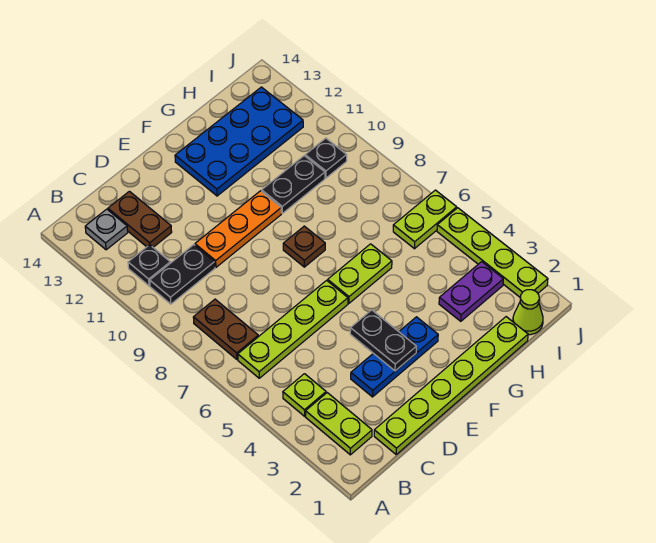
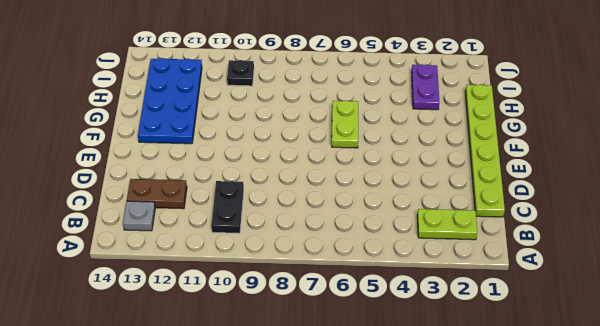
none -> lime plate B4 level 1
none -> lime plate B6:E6 level 1
none -> brown plate B7:B8 level 1

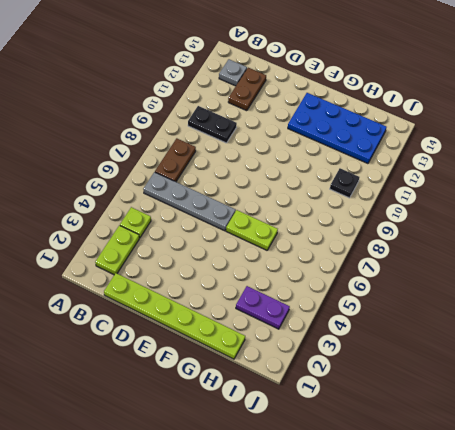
grey plate B6:E6 level 1 -> lime plate B6:E6 level 1
none -> black plate B11 level 1
none -> blue plate D3:F3 level 1
none -> orange plate D10:F10 level 1

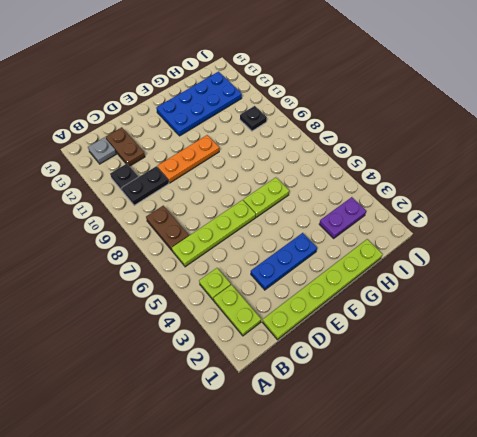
none -> brown plate F8 level 1
none -> black plate G10:H10 level 1
none -> lime cone I1 level 1

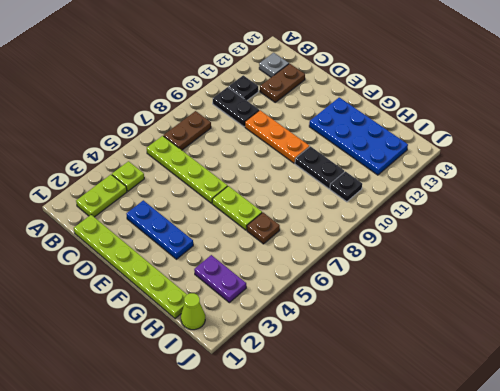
brown plate H6 level 1 -> brown plate F8 level 1
none -> lime plate I6:J6 level 1
none -> lime plate J2:J5 level 1
none -> black plate E3:E4 level 2

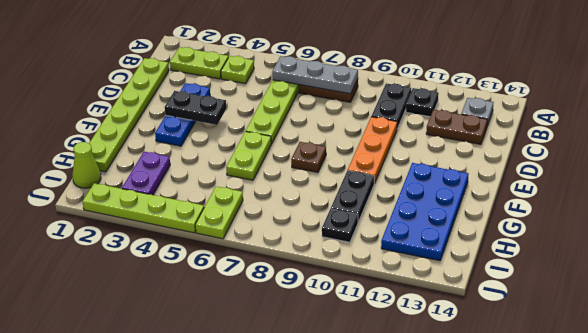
grey plate B6:B8 level 2 -> none

